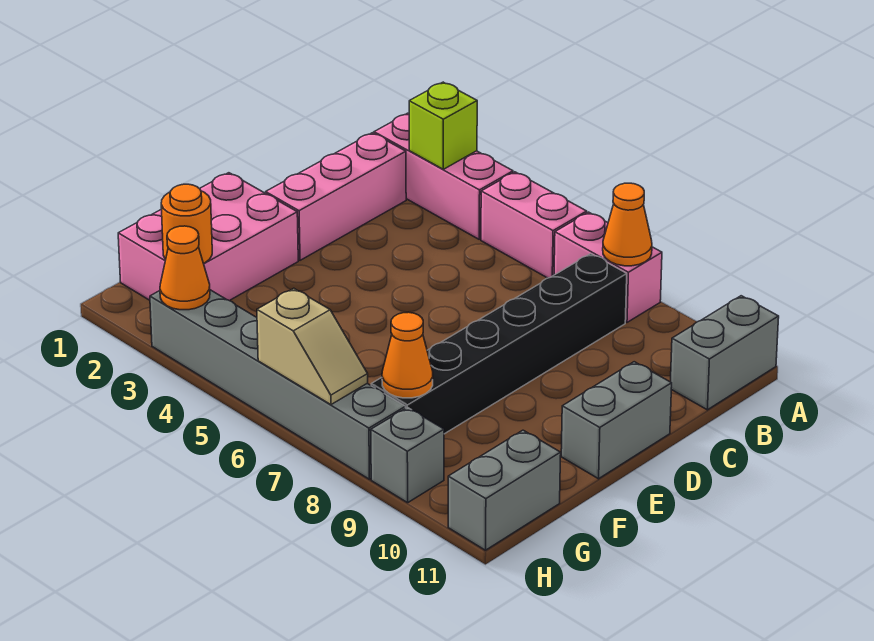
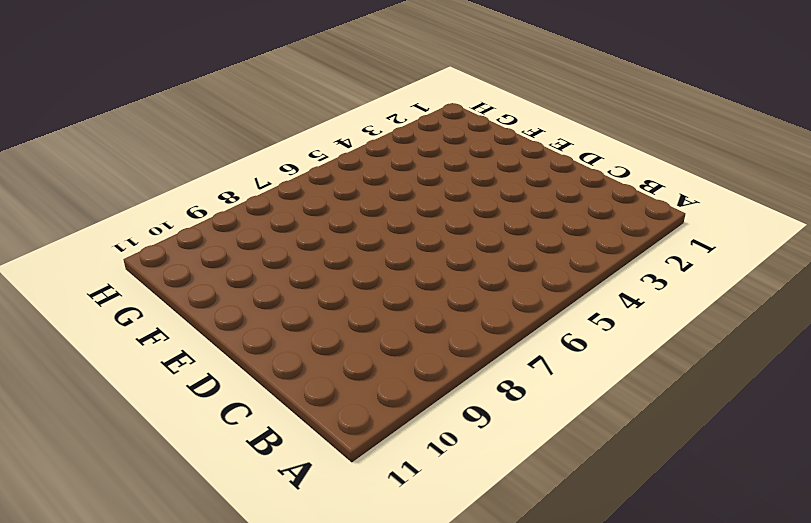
none -> pink brick A2:A4 level 1
none -> pink brick A5:A6 level 1
none -> pink brick A7:A8 level 1

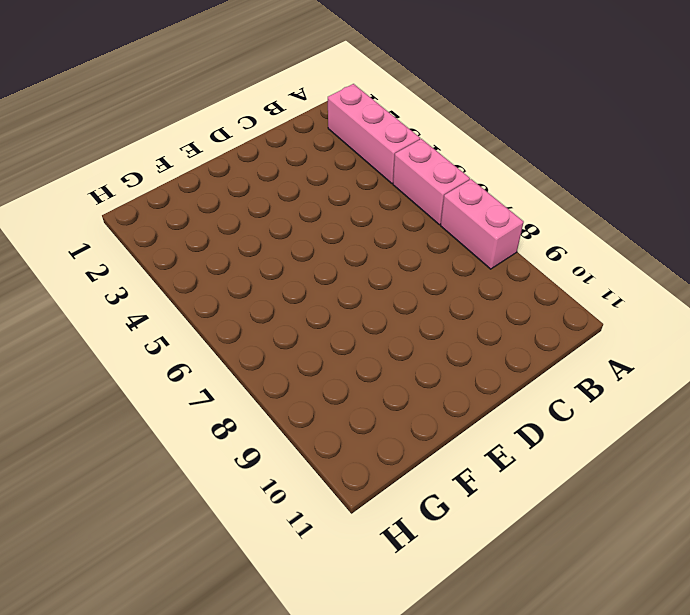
none -> grey brick A11:B11 level 1
none -> pink brick B2:D2 level 1
none -> black brick B8:G8 level 1

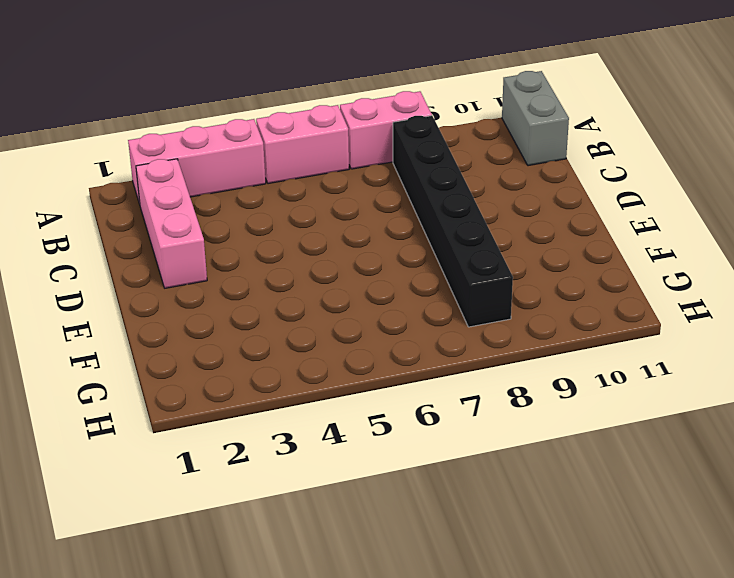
none -> grey brick D11:E11 level 1
none -> pink brick E1:G2 level 1
none -> grey brick G11:H11 level 1

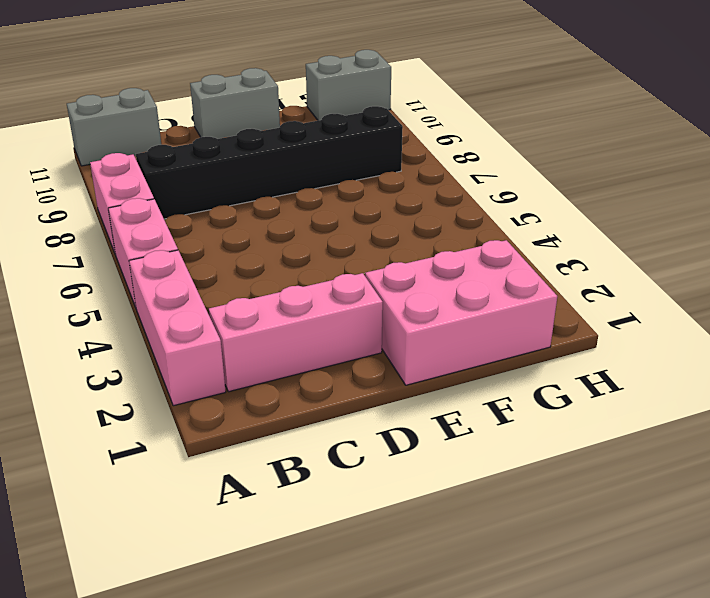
none -> grey brick H3:H8 level 1
none -> grey brick H9 level 1
none -> lime brick A3 level 2

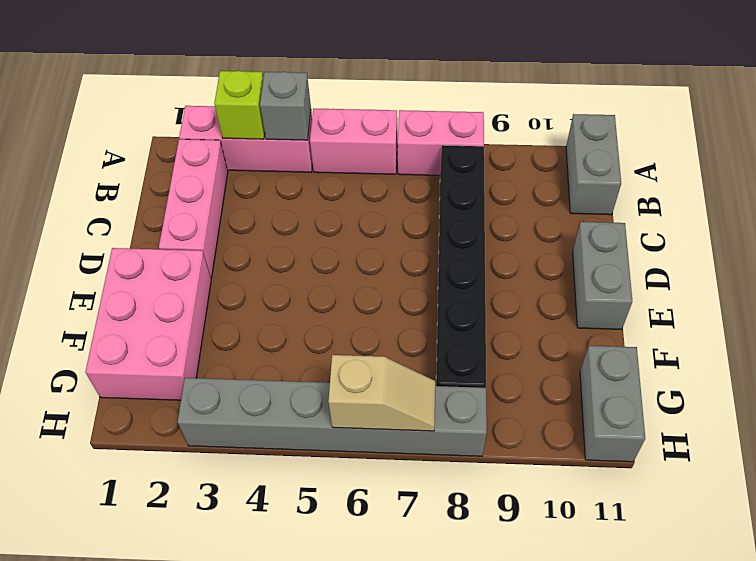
grey brick A4 level 2 -> grey brick H9 level 1
none -> orange cone A8 level 2
none -> orange round brick G2 level 2
none -> orange cone G8 level 2

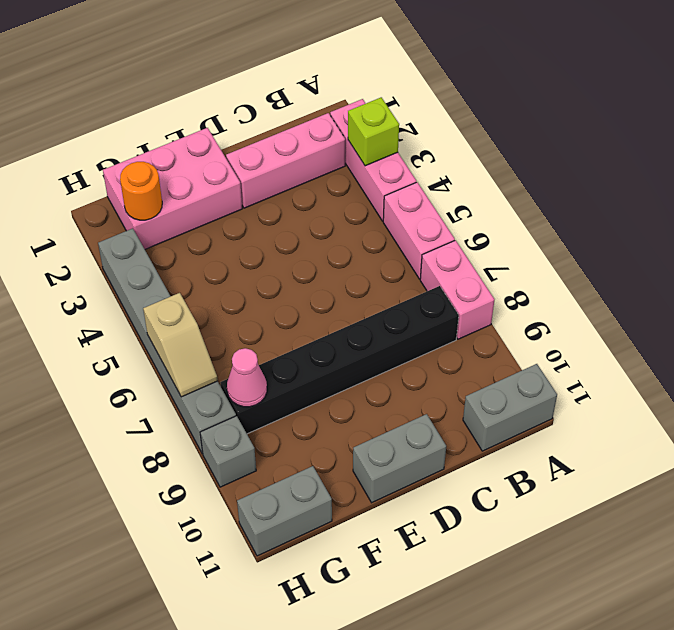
pink cone G8 level 2 -> orange cone G8 level 2
none -> orange cone A8 level 2
none -> orange cone H3 level 2

